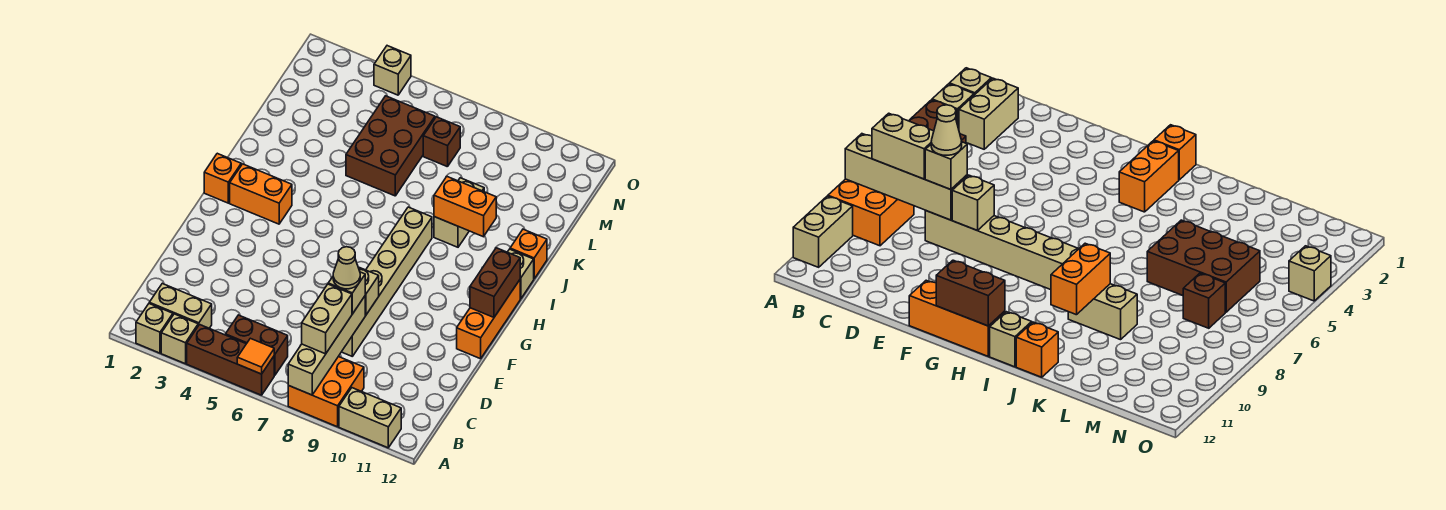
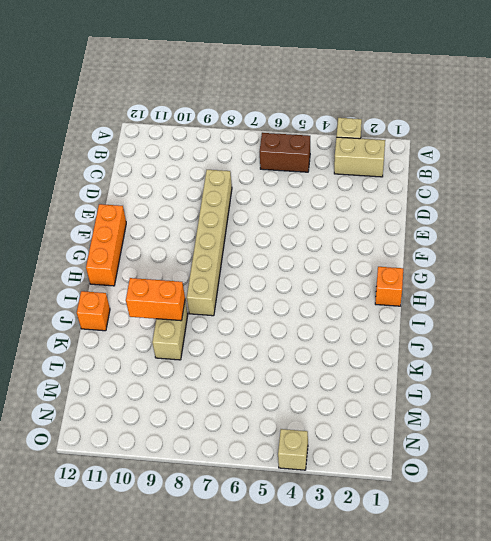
none -> tan brick A2 level 1
none -> brown brick A4:A6 level 1
none -> orange brick A8:B9 level 1

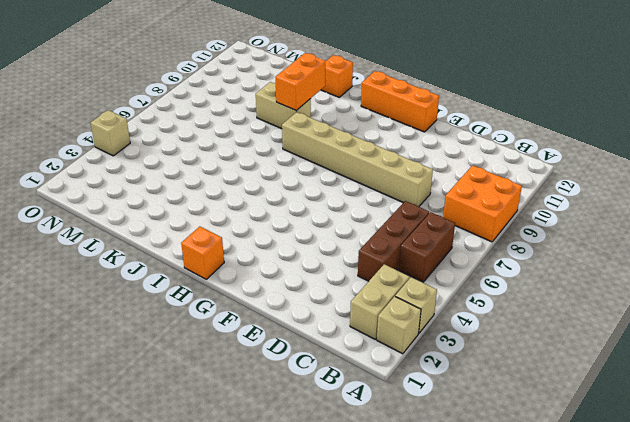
brown brick C4:C6 level 1 -> brown brick A4:A6 level 1
none -> tan brick A10:A11 level 1
none -> orange brick H2:H3 level 1
none -> tan brick I12 level 1

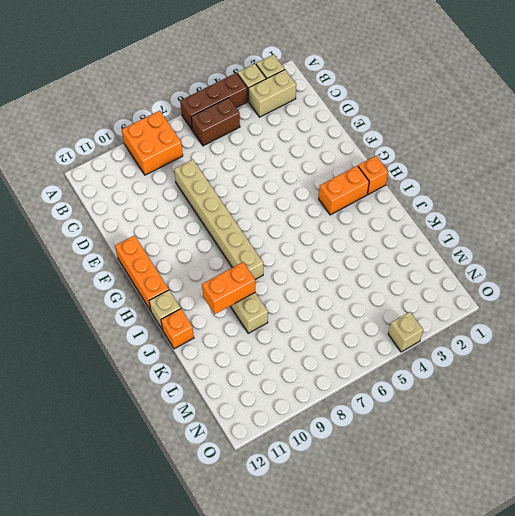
none -> tan brick A10:A11 level 1
none -> brown brick K5:M6 level 1
none -> brown brick M7 level 1

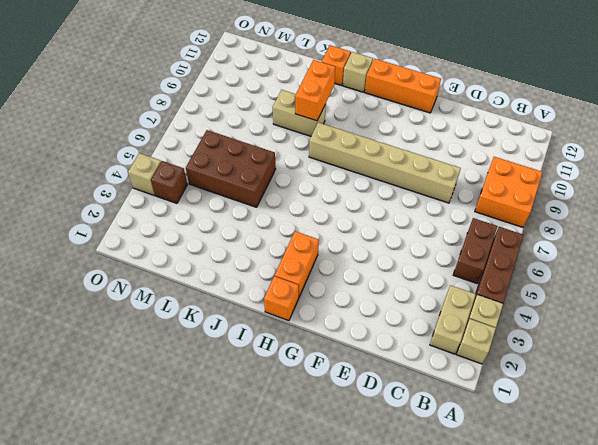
brown brick N4 level 1 -> brown brick M7 level 1
none -> tan brick A10:A11 level 1
none -> orange tile A6 level 2
none -> tan brick A8:D8 level 2

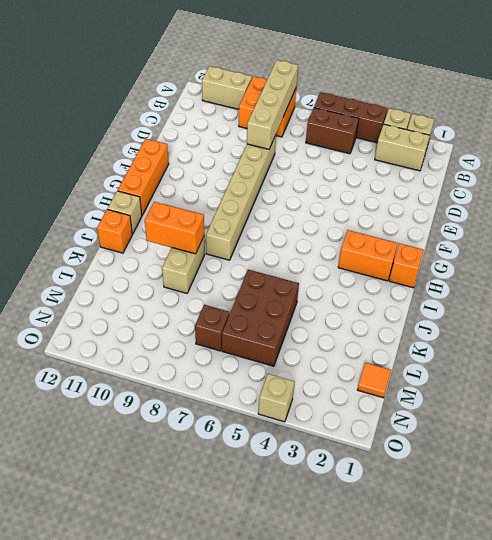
orange tile M1 level 1 -> orange tile A6 level 2
none -> tan brick E8 level 2
none -> brown brick G12:H12 level 2
none -> tan brick B8:C8 level 3

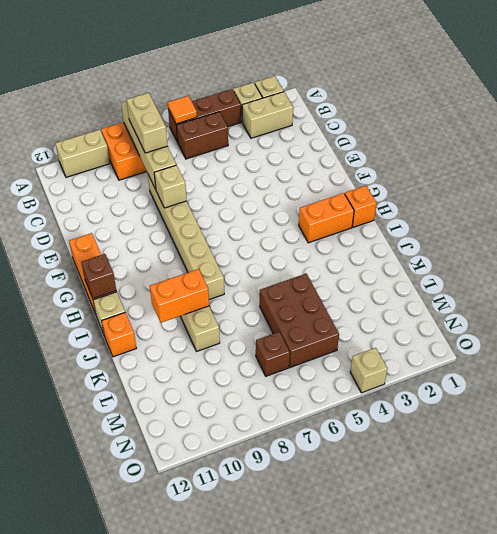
brown brick H12 level 2 -> brown brick G12:H12 level 2
none -> tan brick D8 level 3
none -> tan cone D8 level 4

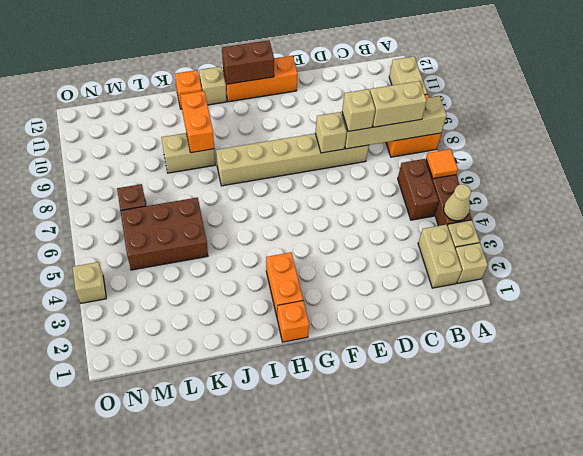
tan cone A4 level 2 -> tan cone D8 level 4

